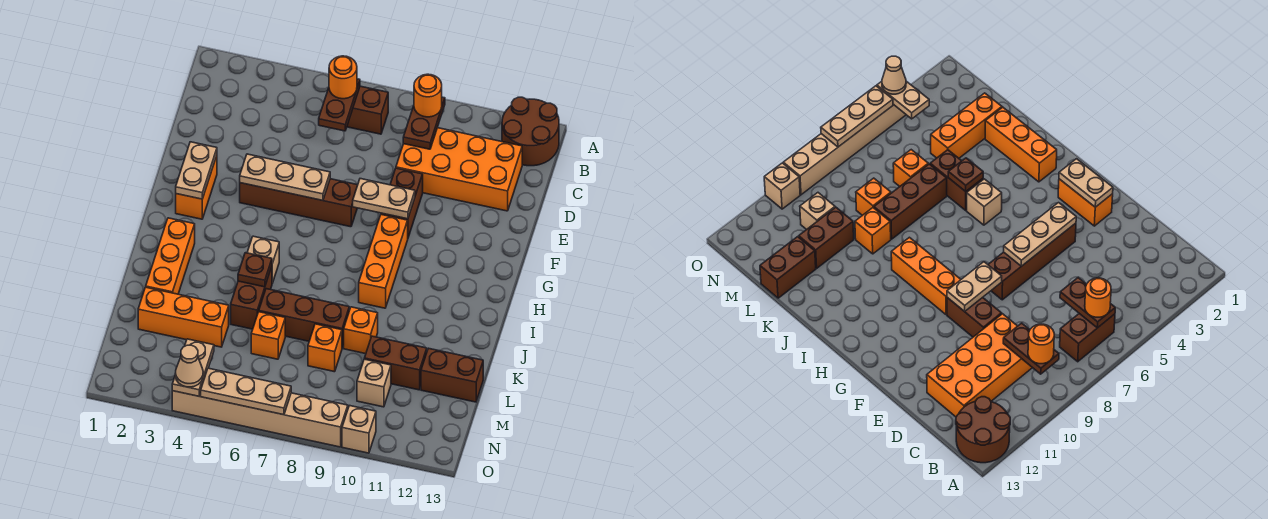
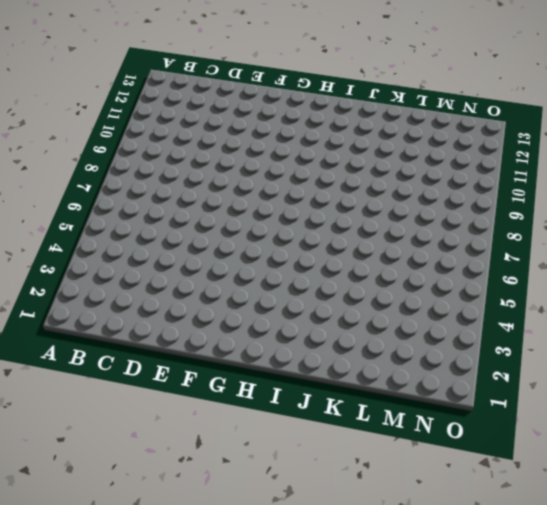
none -> brown round brick A12:B13 level 1
none -> brown brick B6:B7 level 1
none -> orange brick C9:D12 level 1
none -> brown brick E9:F9 level 1

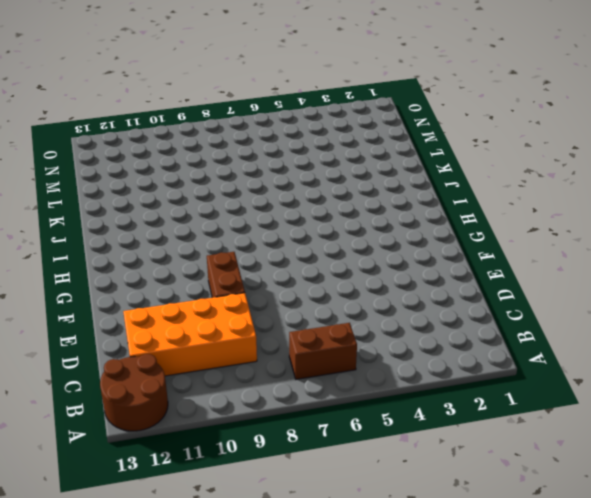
none -> orange brick F2:G2 level 1
none -> brown brick F4:F7 level 1
none -> orange brick G9:I9 level 1
none -> orange brick I2:K2 level 1

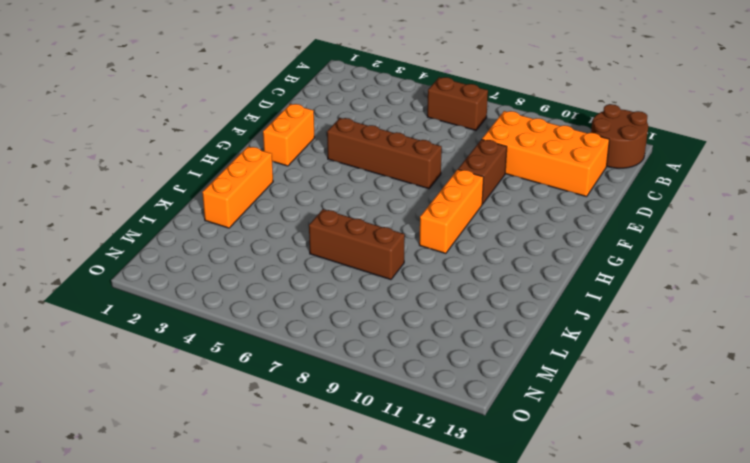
none -> tan brick I5 level 1
none -> brown brick J5:K5 level 1
none -> orange brick K9 level 1
none -> orange brick L2:L4 level 1

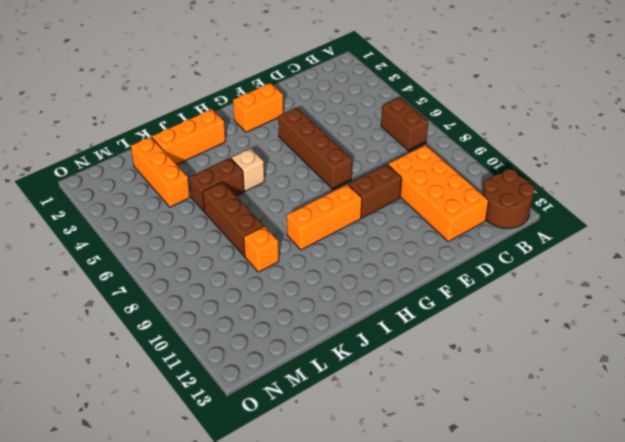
none -> orange brick L6 level 1
none -> orange brick L8 level 1
none -> brown brick L10:L11 level 1
none -> brown brick L12:L13 level 1

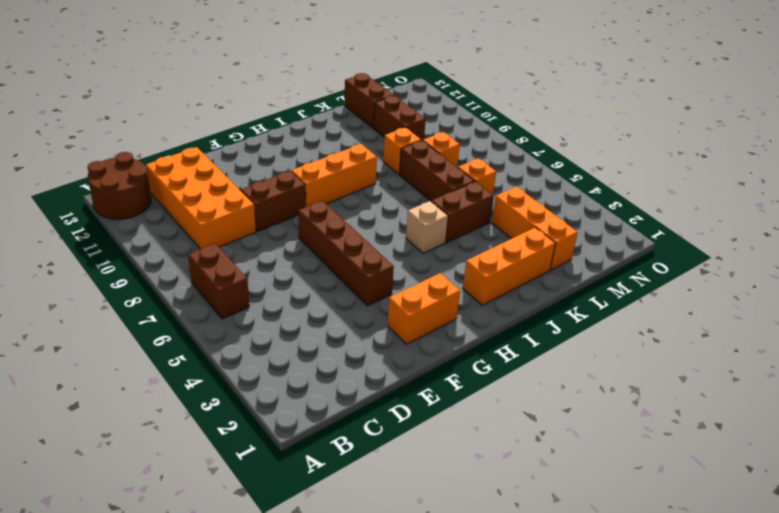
none -> tan brick M10 level 1
none -> tan brick O4:O9 level 1
none -> tan brick O10 level 1
none -> brown plate B6:C6 level 2

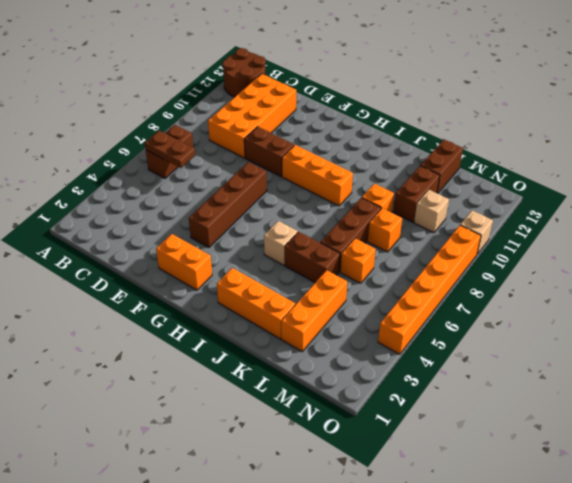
orange brick O4:O9 level 1 -> tan brick O4:O9 level 1
none -> brown plate B9:C9 level 2
none -> tan plate F2:G2 level 2
none -> tan plate F4:F6 level 2
none -> tan plate F8:F9 level 2

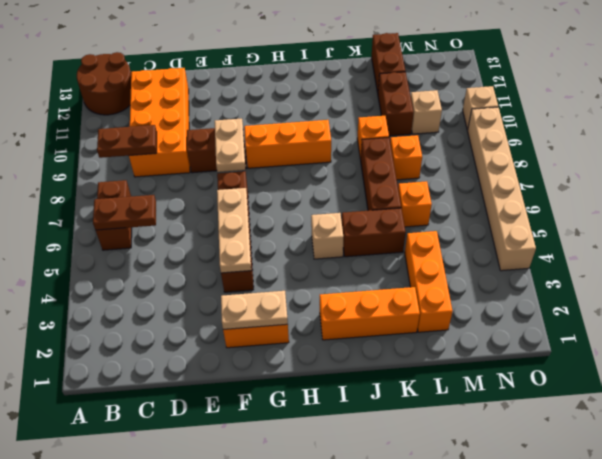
none -> brown plate J5 level 2
none -> tan plate N4:O4 level 2
none -> tan plate O5:O7 level 2
none -> orange round brick B6 level 3

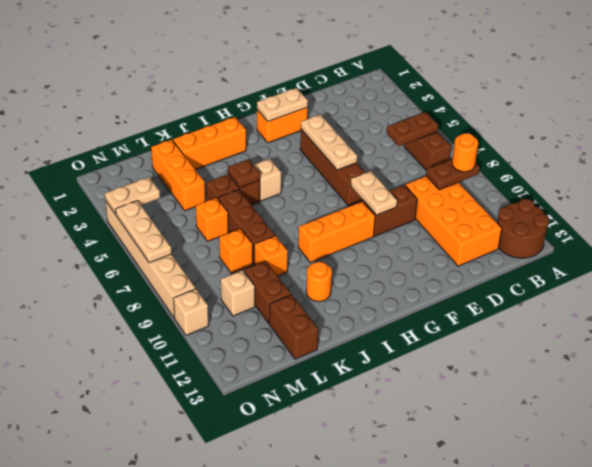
orange round brick J11 level 1 -> orange round brick B6 level 3
none -> tan cone O4 level 3

